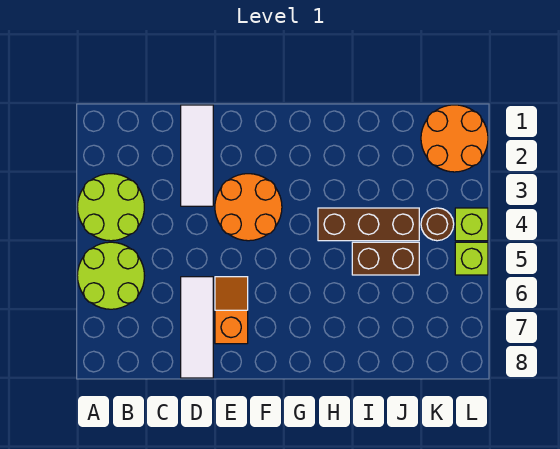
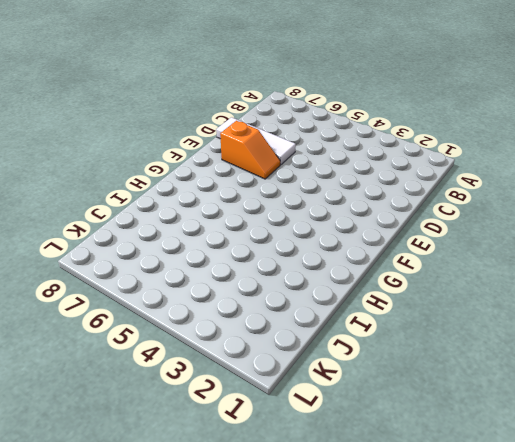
none -> lime round brick A3:B4 level 1
none -> lime round brick A5:B6 level 1
none -> white tile D1:D3 level 1

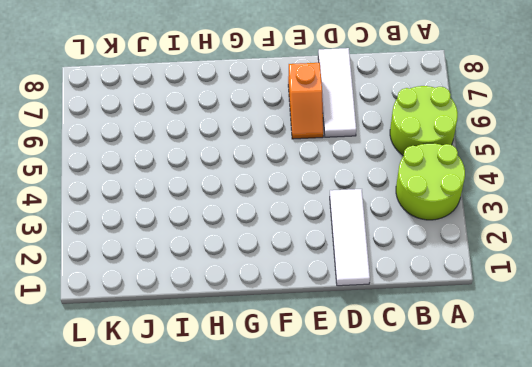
none -> orange round brick E3:F4 level 1
none -> brown brick H4:J4 level 1
none -> brown brick I5:J5 level 1

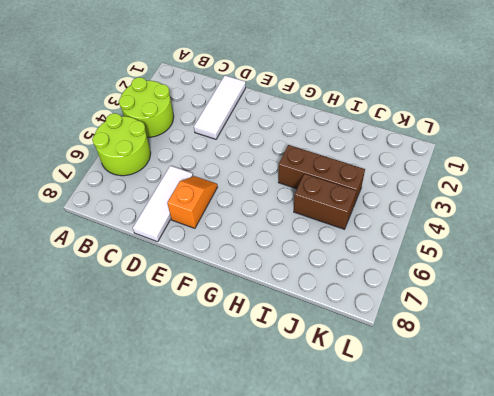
none -> orange round brick E3:F4 level 1
none -> orange round brick K1:L2 level 1
none -> brown round brick K4 level 1

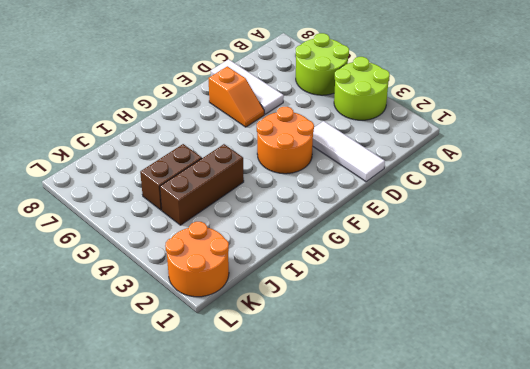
none -> brown round brick K4 level 1
none -> lime brick L4 level 1
none -> lime brick L5 level 1

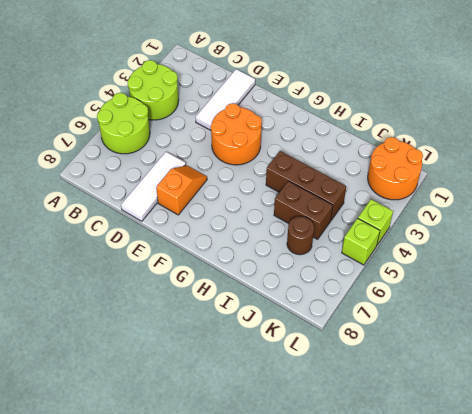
brown round brick J6 level 1 -> brown round brick K4 level 1

